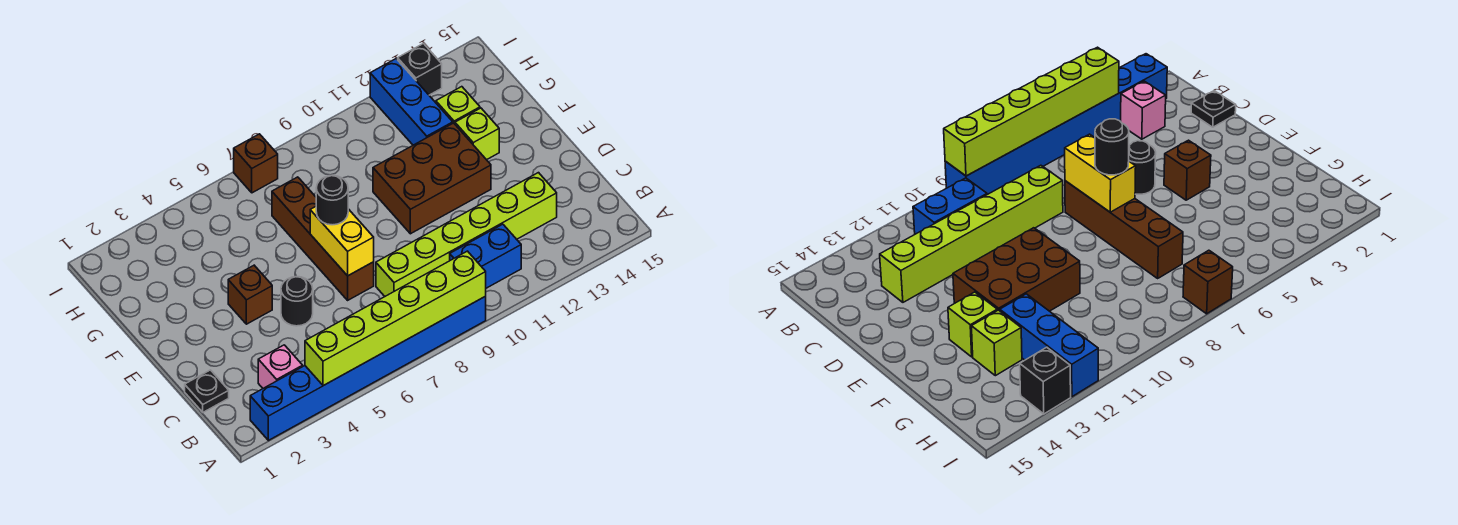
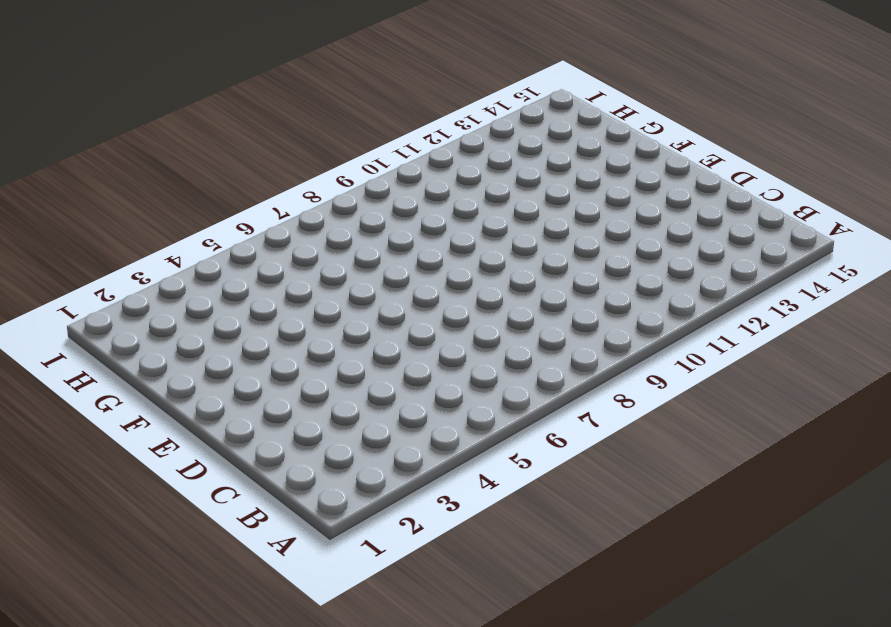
none -> blue brick A2:A9 level 1
none -> pink brick B3 level 1
none -> blue brick B10:B11 level 1

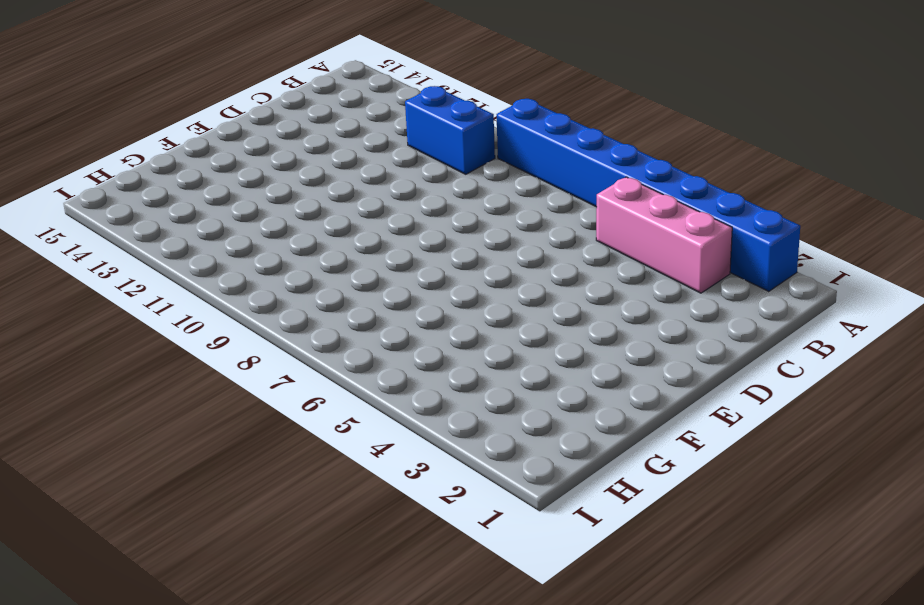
pink brick B3:B5 level 1 -> pink brick B3 level 1
none -> black plate C1 level 1
none -> lime brick C8:C13 level 1
none -> black round brick D5 level 1

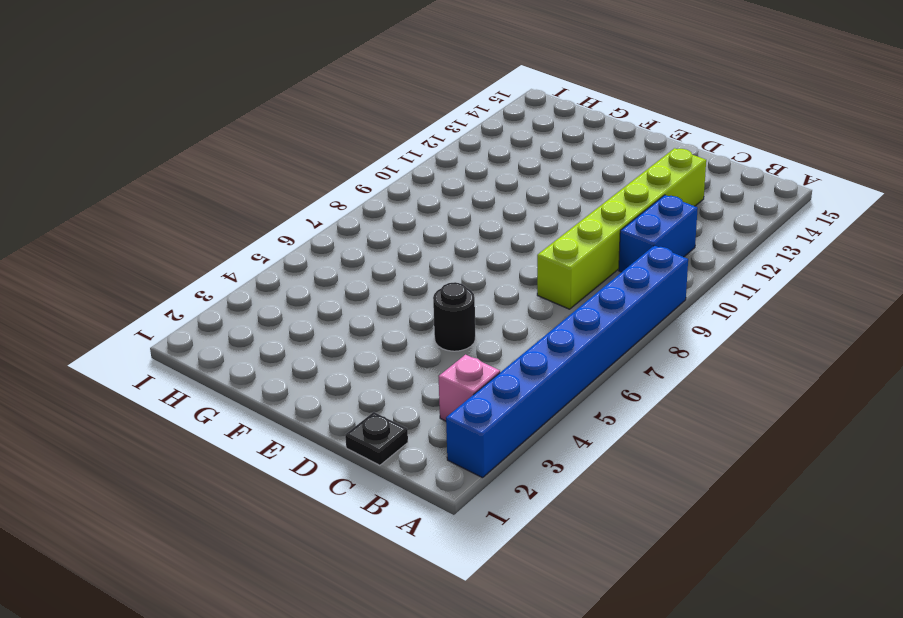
none -> brown brick D7:G7 level 1
none -> brown brick E4 level 1
none -> brown brick E10:F12 level 1

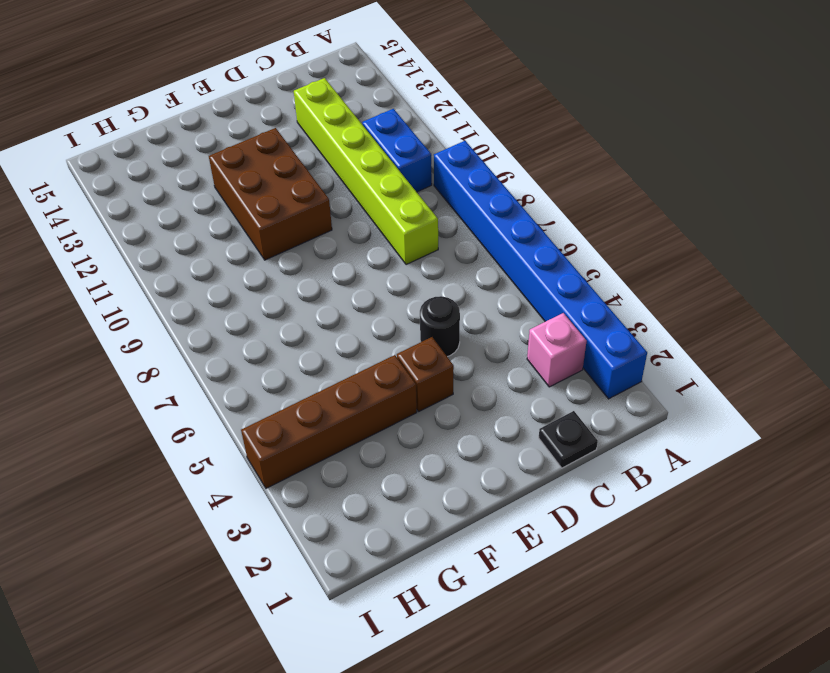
brown brick F4:I4 level 1 -> brown brick D7:G7 level 1
none -> lime brick F13 level 1
none -> blue brick G12:I12 level 1
none -> lime brick G13 level 1

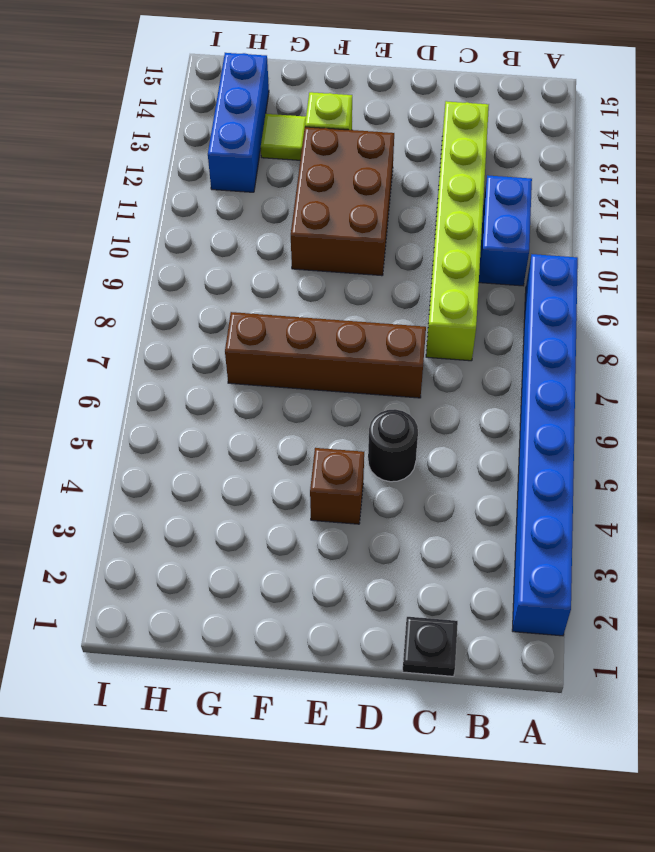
lime tile G13 level 1 -> lime brick G13 level 1
blue brick H12:H14 level 1 -> blue brick G12:I12 level 1
none -> pink brick B3 level 1
none -> brown brick I7 level 1
none -> black brick I13 level 1

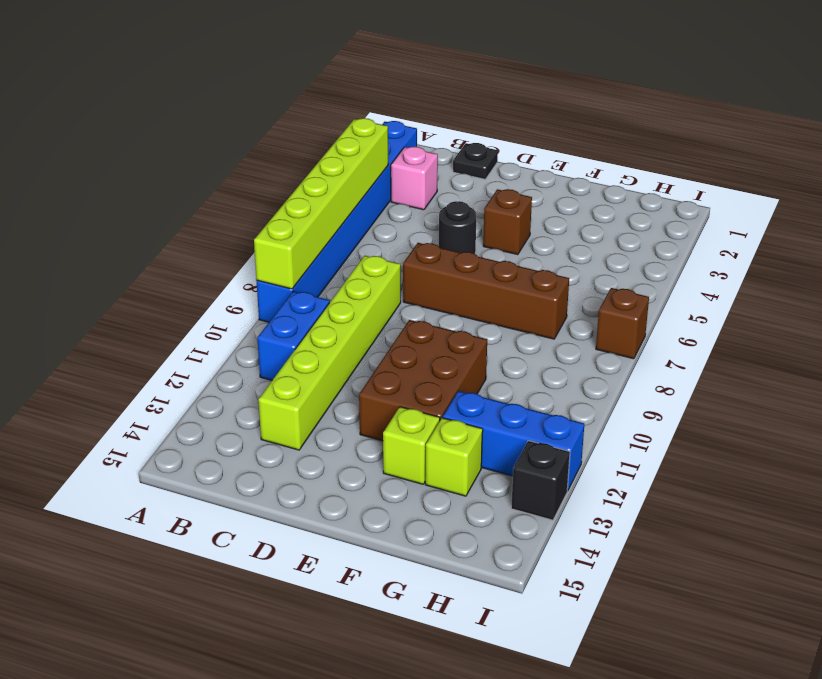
none -> yellow brick D7:E7 level 2
none -> black round brick E7 level 3

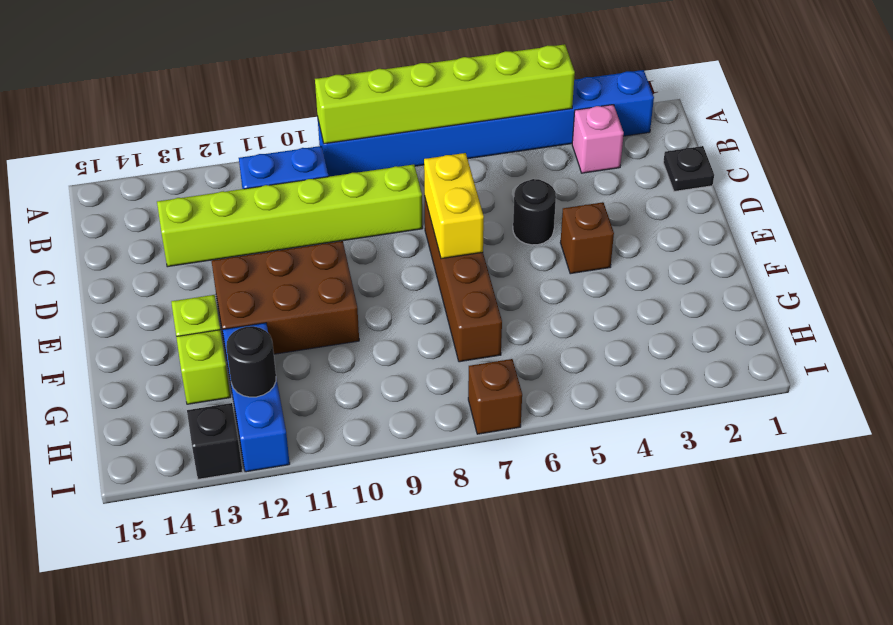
black round brick H12 level 2 -> black round brick E7 level 3

